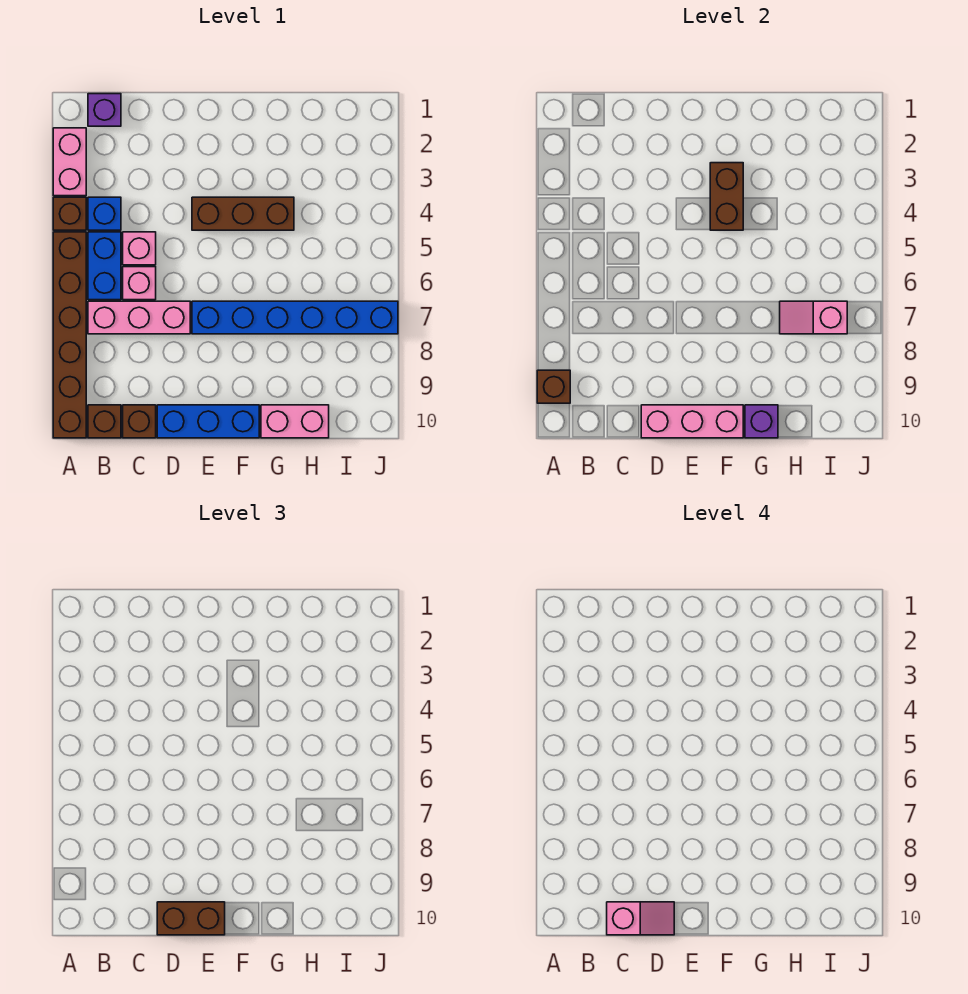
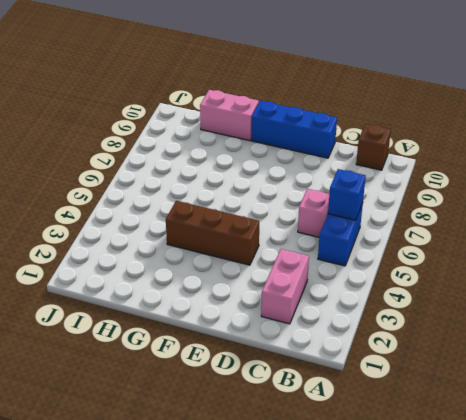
blue brick B6 level 2 -> blue brick B4 level 1
pink brick C2:C3 level 1 -> pink brick A2:A3 level 1
none -> brown brick A4 level 1
none -> brown brick A5:A10 level 1
none -> purple brick B1 level 1

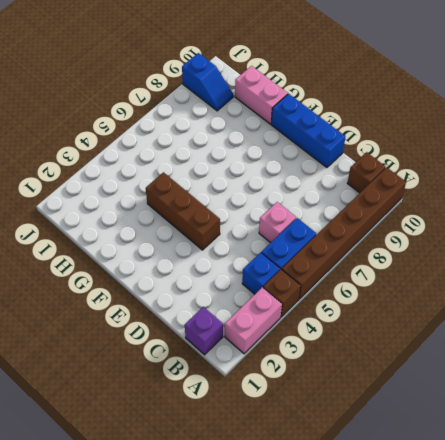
blue slope I9:J9 level 1 top J -> none
none -> pink brick B7:D7 level 1
none -> pink brick C5 level 1
none -> brown brick C10 level 1

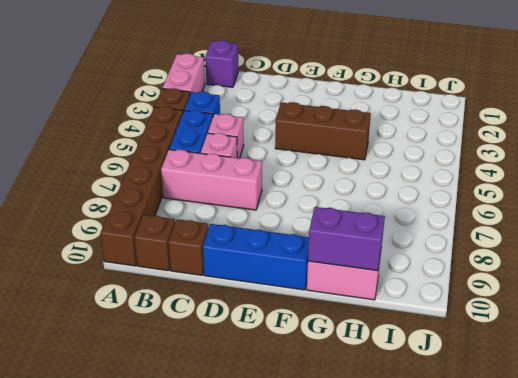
purple brick G10:H10 level 2 -> purple brick G10 level 2
none -> blue brick E7:J7 level 1
none -> brown brick A9 level 2
none -> pink brick D10:F10 level 2

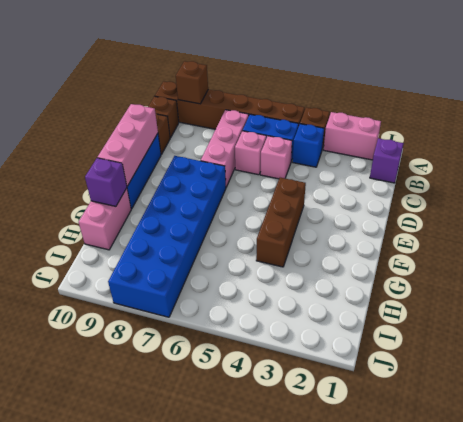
blue brick E7:J8 level 1 -> blue brick E7:J7 level 1
none -> brown brick F3:F4 level 2
none -> pink slope H7:I7 level 2 top I
none -> brown brick D10:E10 level 3

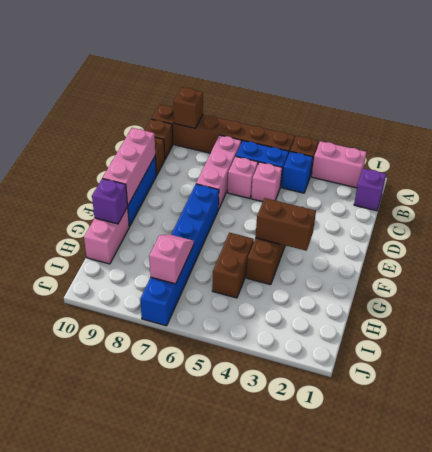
brown brick G5:H5 level 1 -> brown brick D10:E10 level 3
none -> pink slope C10:D10 level 4 top C

